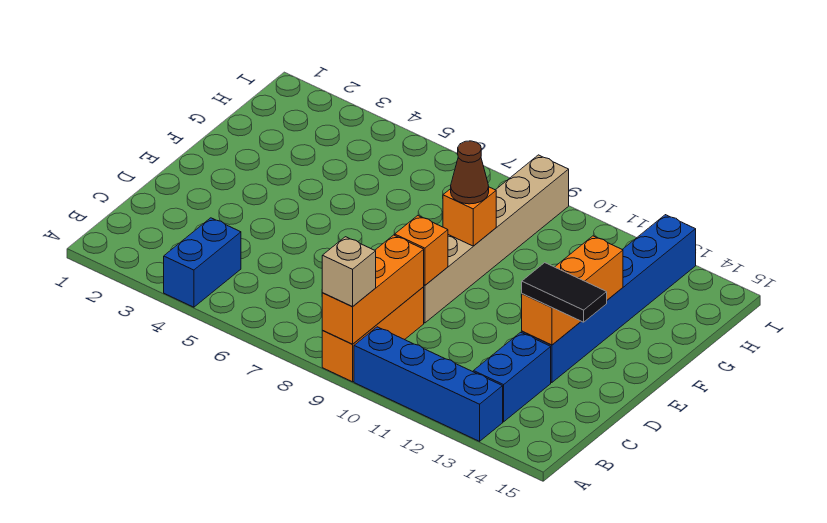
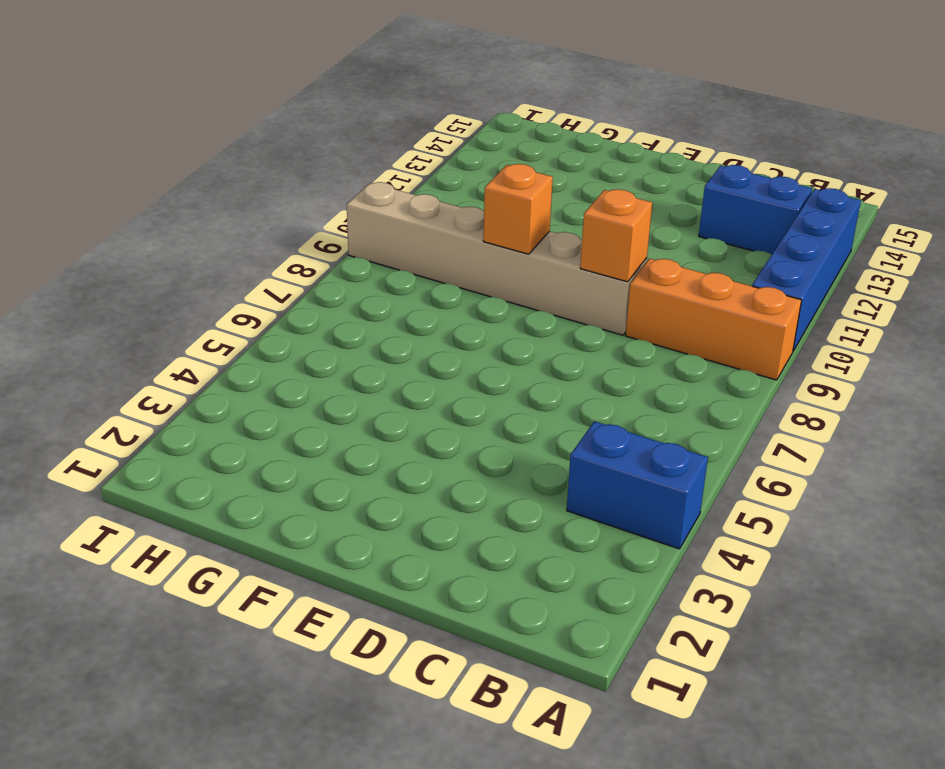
none -> blue brick D13:I13 level 1
none -> orange brick A9:C9 level 2
none -> orange brick D13:F13 level 2

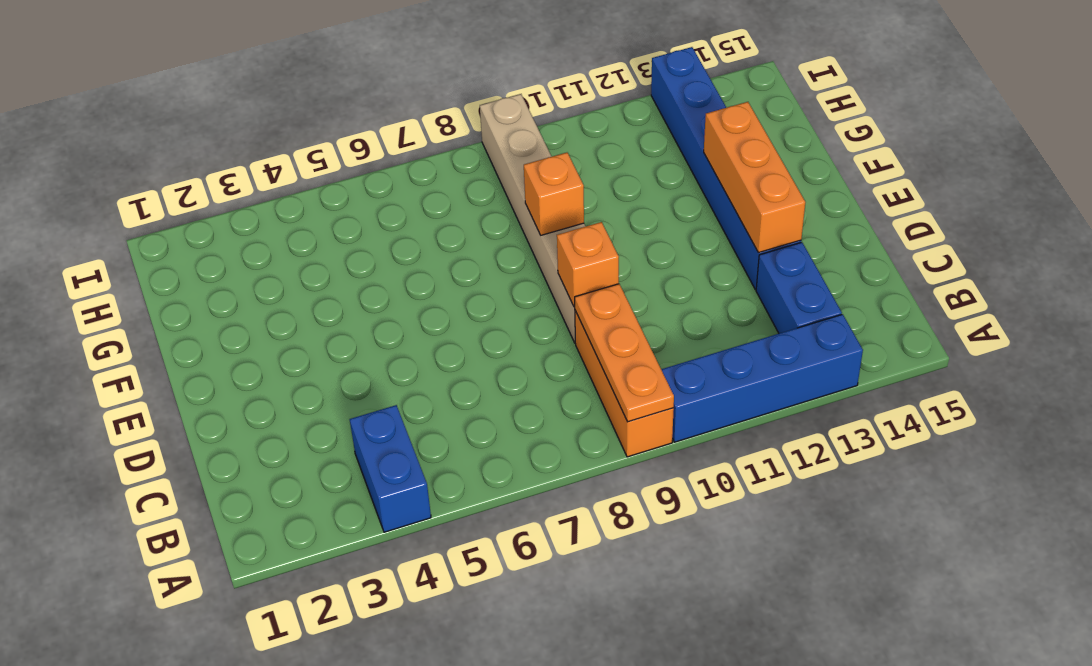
orange plate A9:C9 level 2 -> orange brick A9:C9 level 2
none -> tan brick A9 level 3
none -> black tile D13:D14 level 3
none -> brown cone F9 level 3

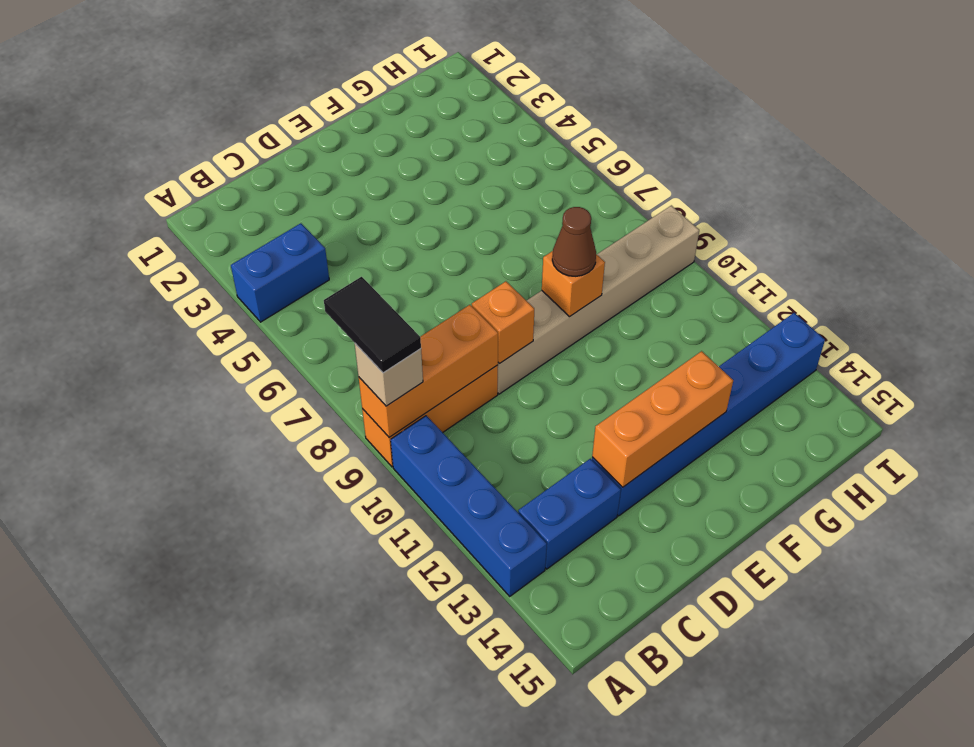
black tile A8:A9 level 4 -> black tile D13:D14 level 3

